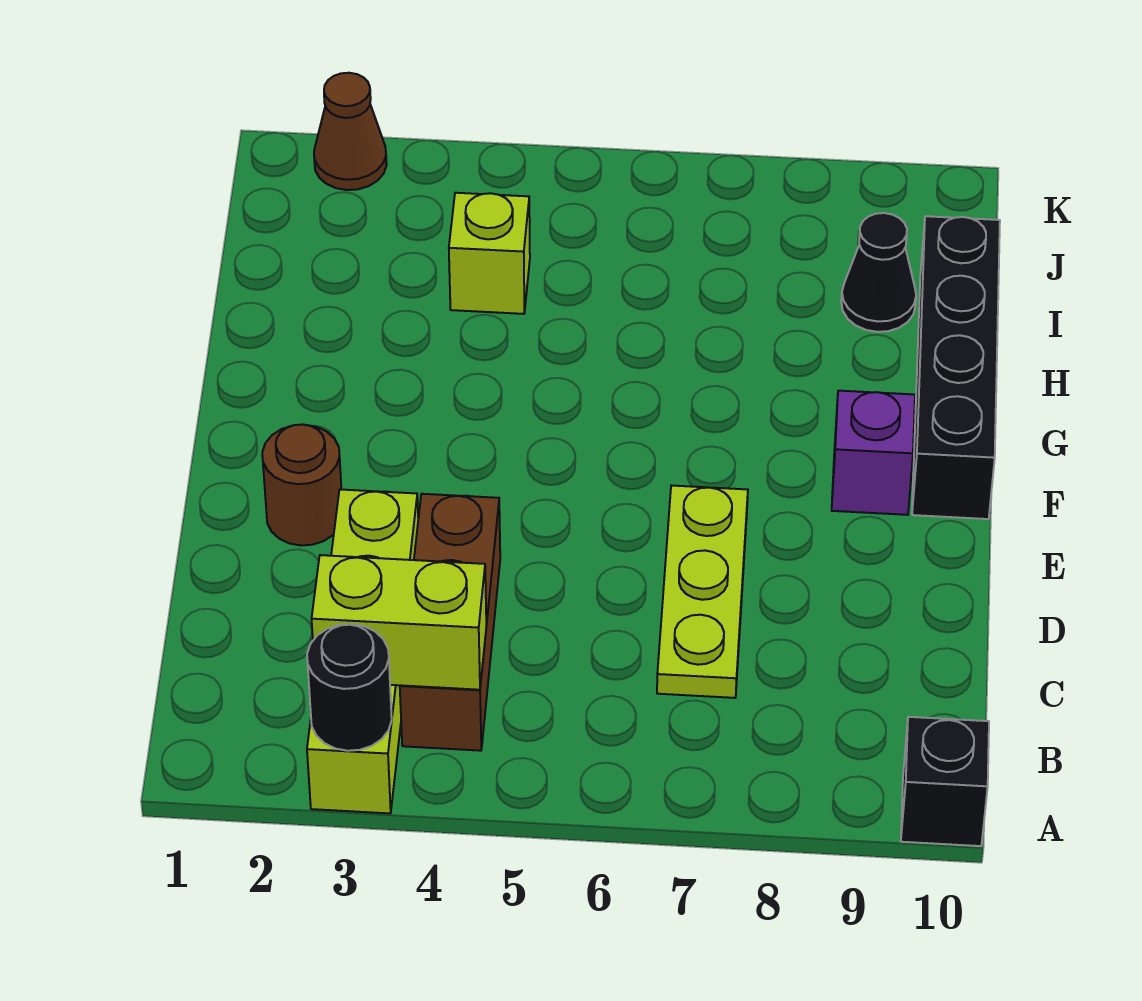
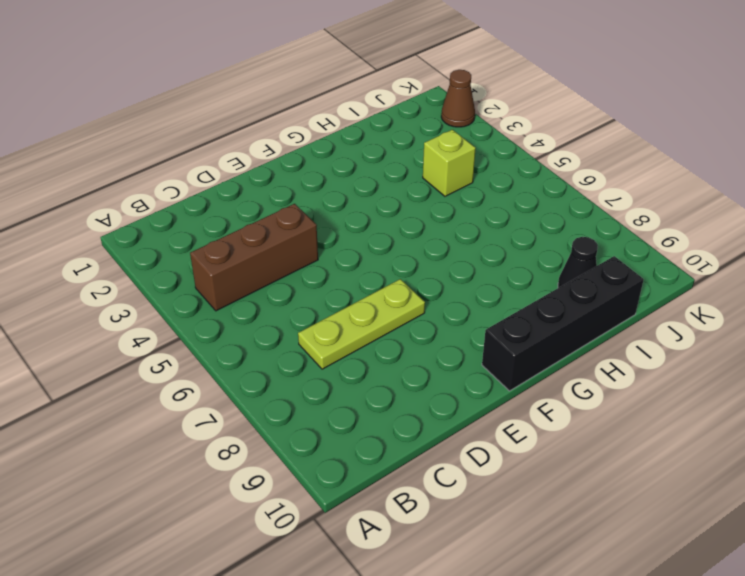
none -> lime brick A3:D3 level 1
none -> black brick A10 level 1
none -> brown round brick E2 level 1

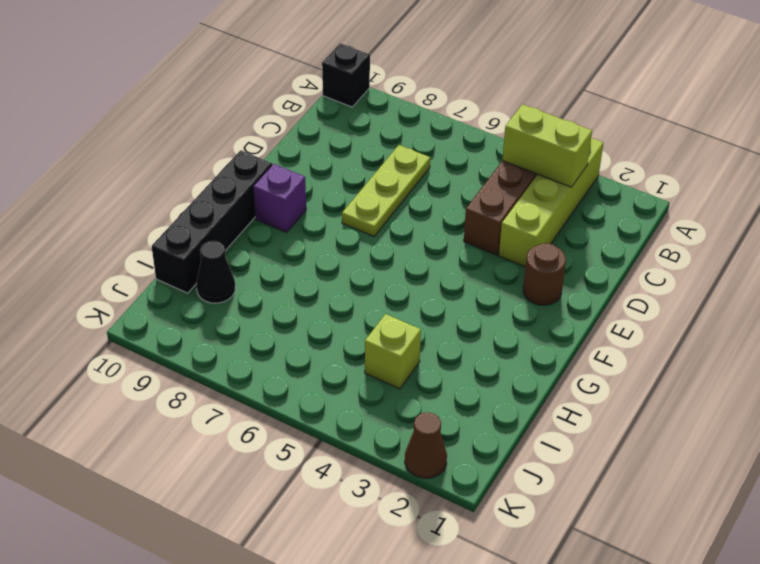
none -> black round brick A3 level 2

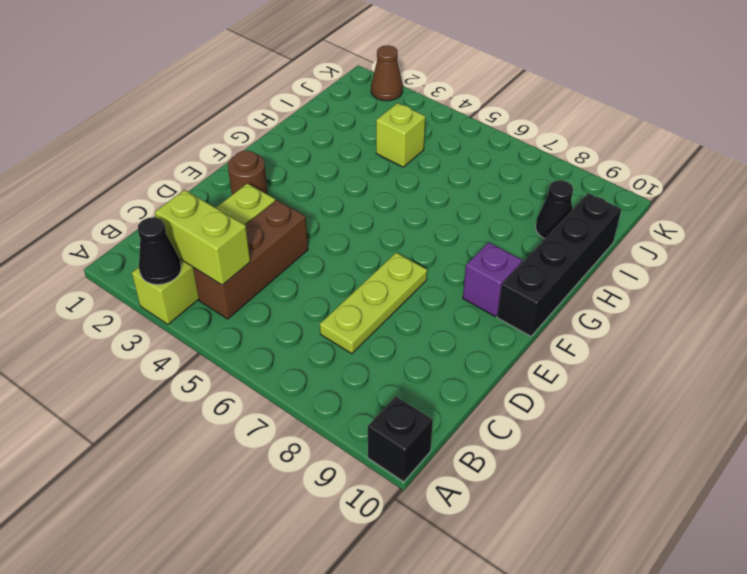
black cone A3 level 2 -> black round brick A3 level 2

